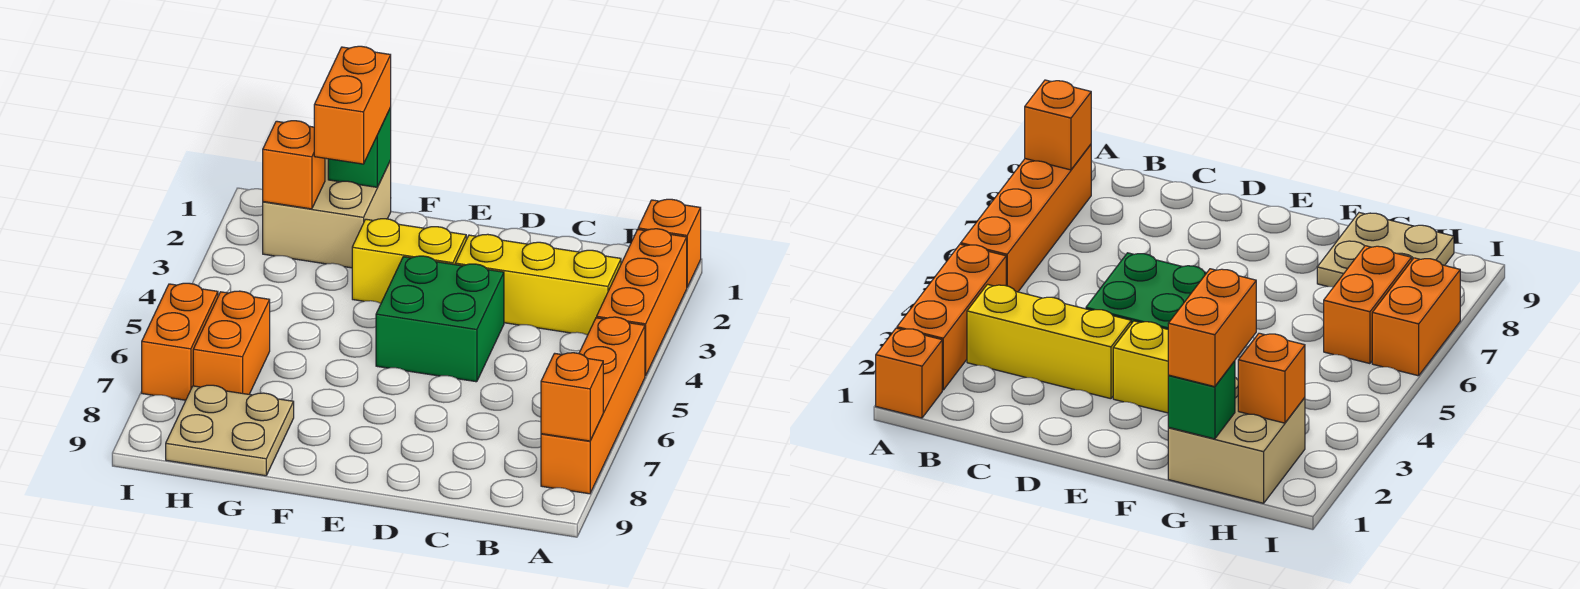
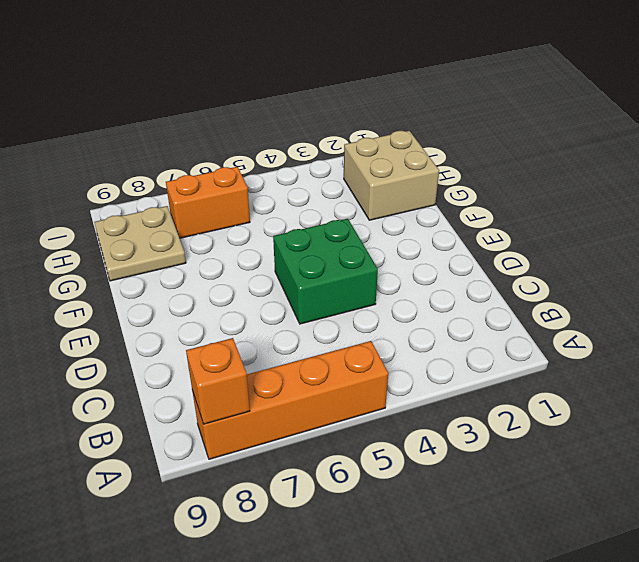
none -> orange brick A1 level 1
none -> orange brick A2:A4 level 1
none -> yellow brick B3:D3 level 1

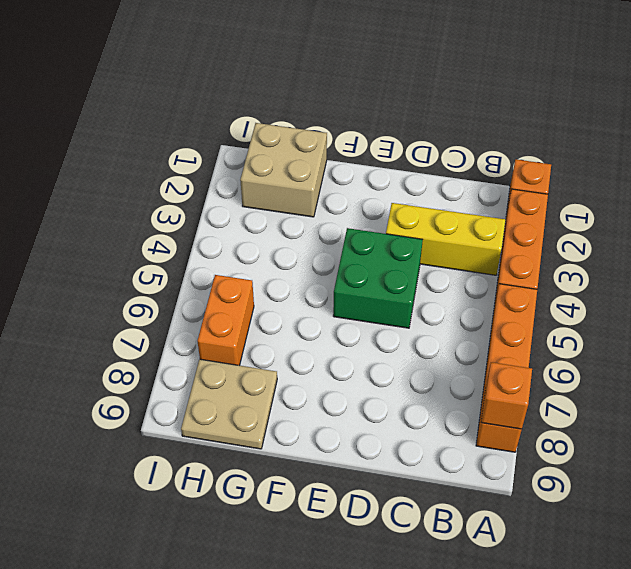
none -> yellow brick E3:F3 level 1
none -> orange brick I6:I7 level 1
none -> green brick G1 level 2

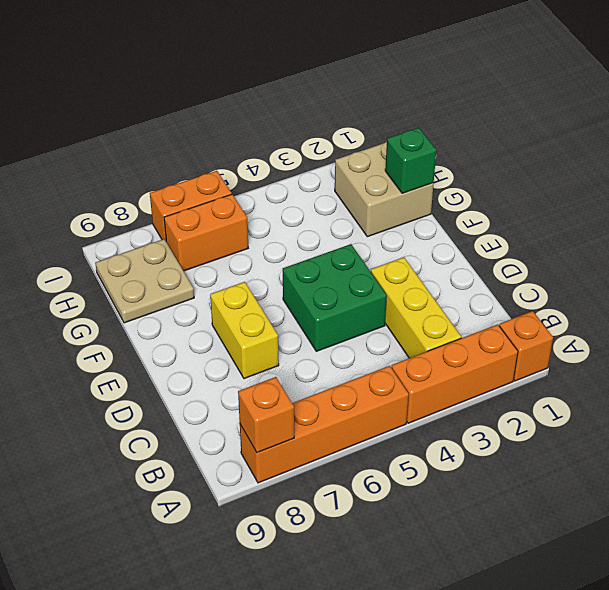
yellow brick D7:E7 level 1 -> yellow brick E3:F3 level 1
none -> orange brick H2 level 2
none -> orange brick G1:G2 level 3

